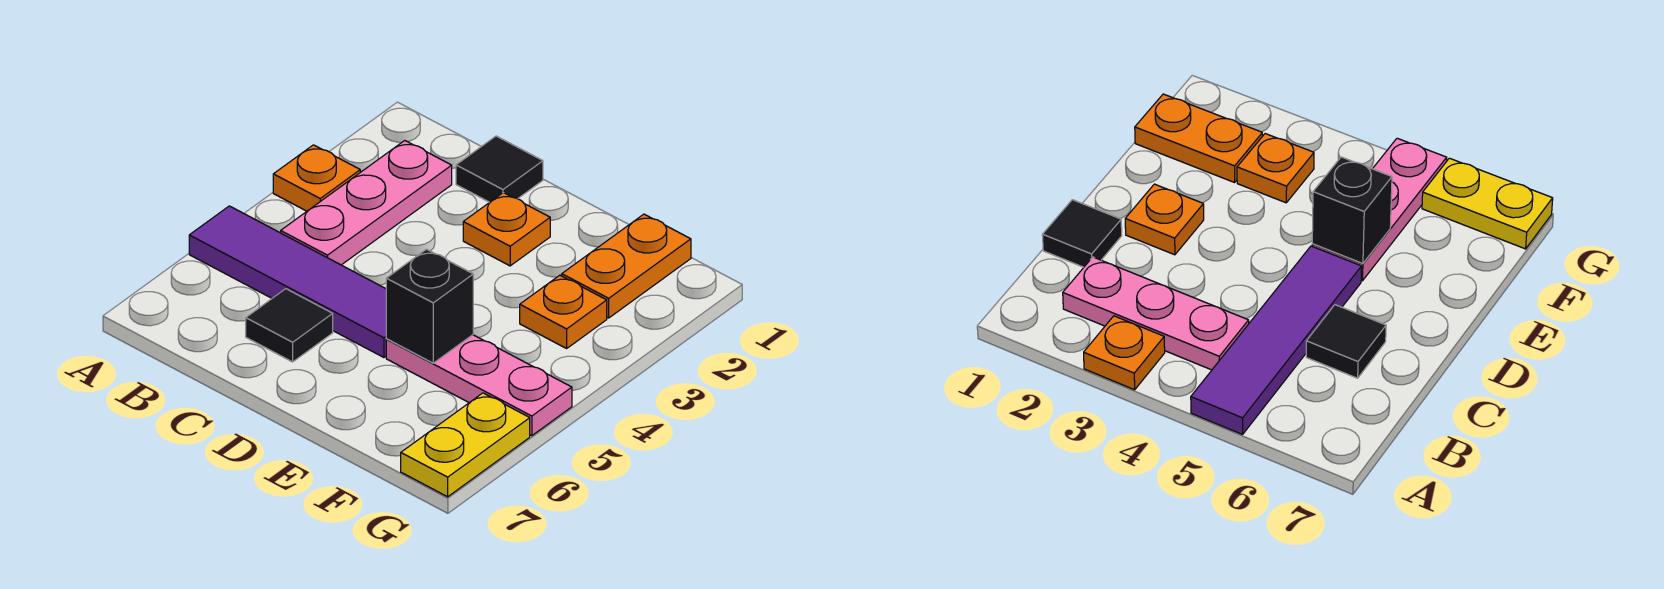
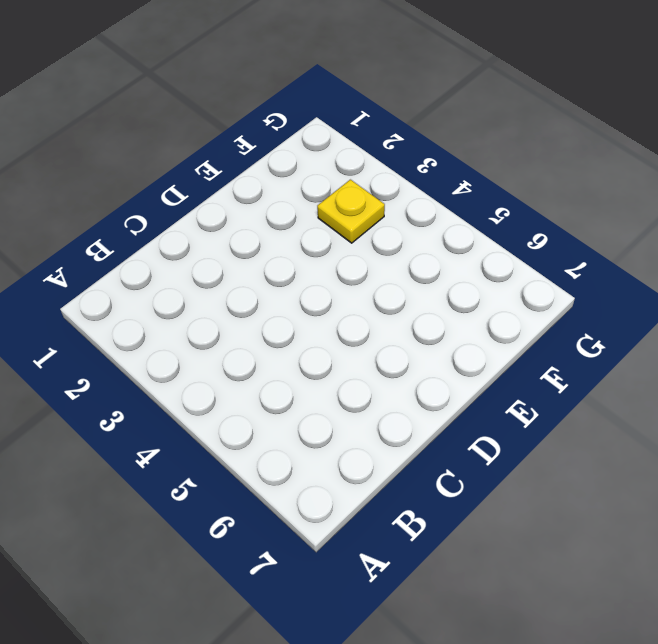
yellow plate F3 level 1 -> orange plate F3 level 1
none -> orange plate A3 level 1
none -> purple tile A5:D5 level 1

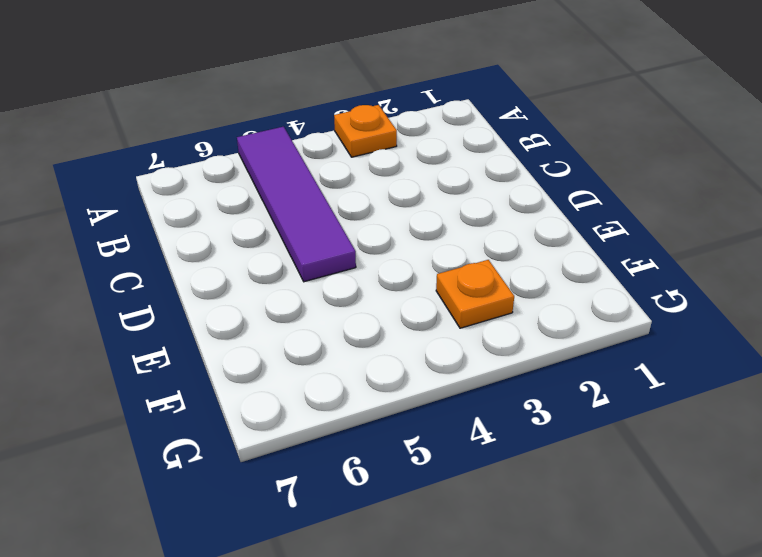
none -> pink plate B2:B4 level 1
none -> black tile C1 level 1

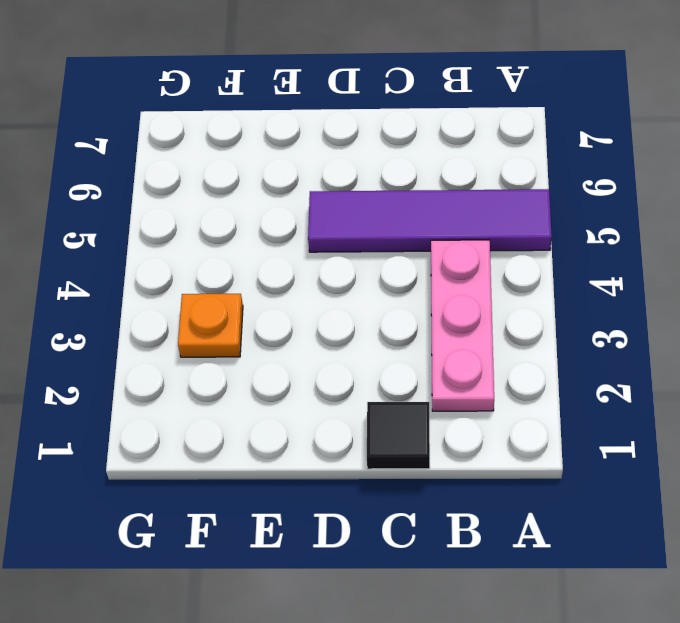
none -> orange plate A3 level 1
none -> black tile C6 level 1

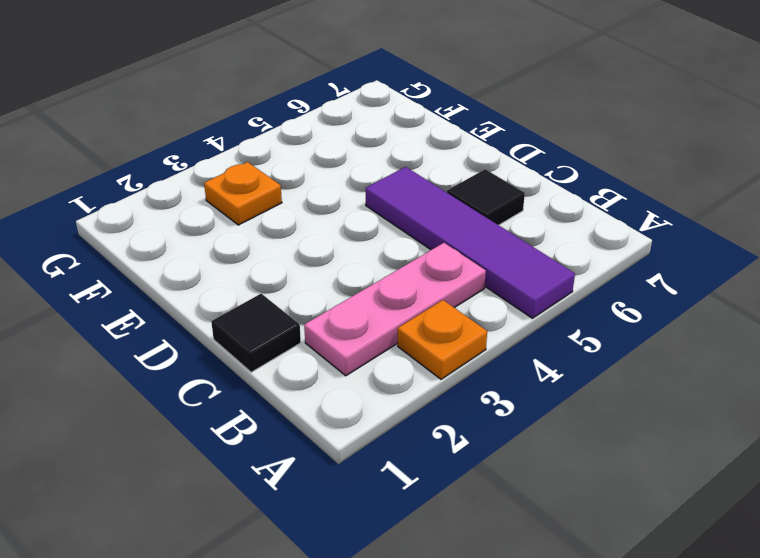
none -> orange plate D2 level 1
none -> pink plate E5:G5 level 1

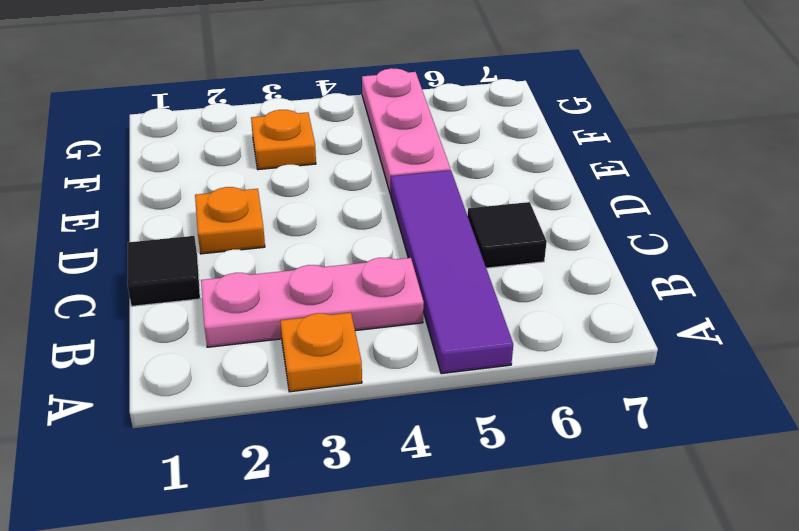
none -> orange plate F1:F2 level 1
none -> yellow plate G6:G7 level 1

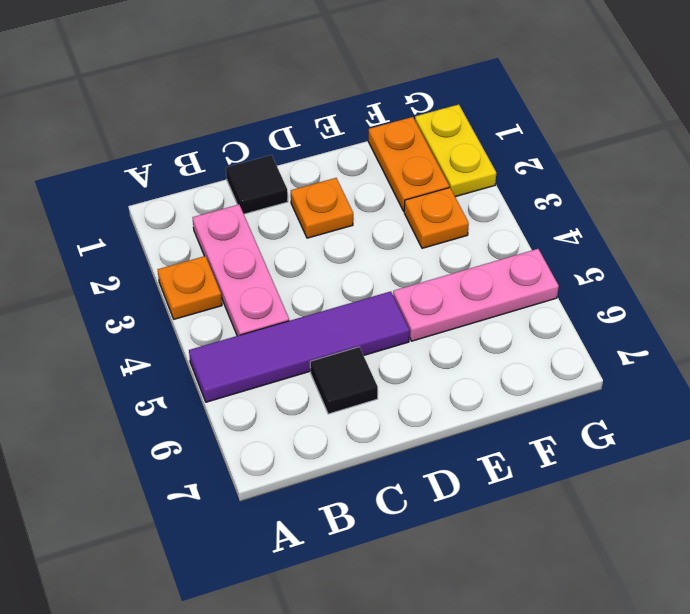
yellow plate G1:G2 level 1 -> yellow plate G6:G7 level 1
none -> black brick E5 level 2

